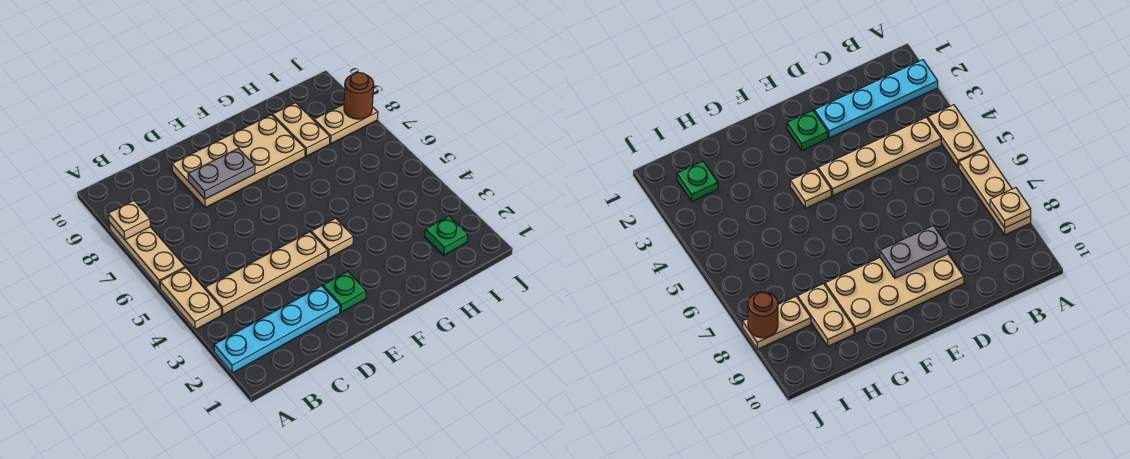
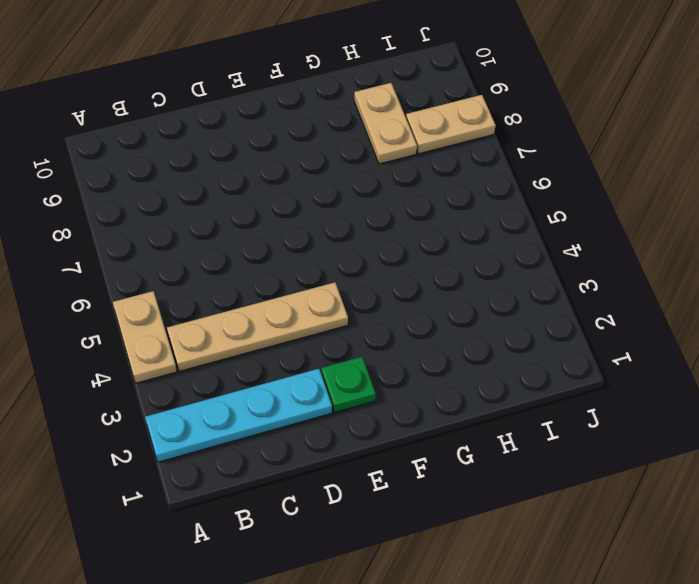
none -> tan plate A6:A8 level 1
none -> tan plate D8:G9 level 1
none -> tan plate F4 level 1

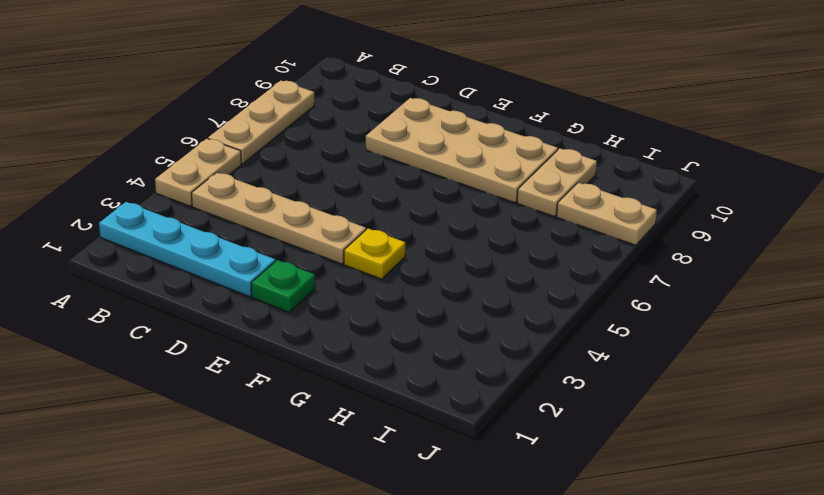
yellow plate F4 level 1 -> tan plate F4 level 1
none -> green plate I2 level 1
none -> tan plate A8 level 2
none -> grey plate D8:E8 level 2

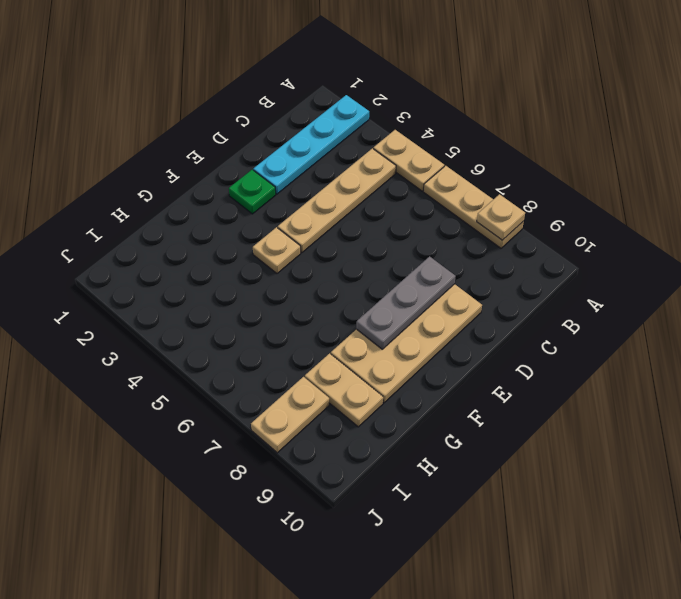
grey plate D8:F8 level 2 -> grey plate D8:E8 level 2
none -> green plate I2 level 1
none -> brown round brick J8 level 2

